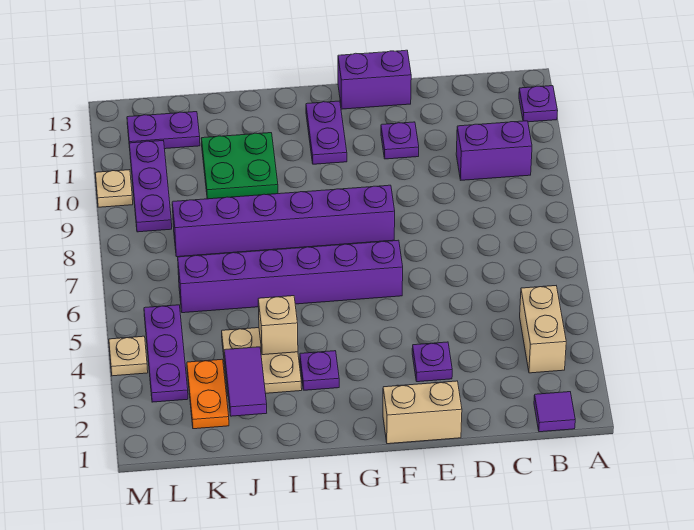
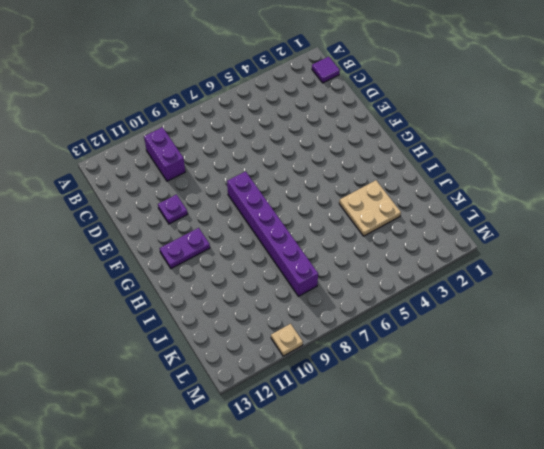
none -> purple plate A12 level 1
none -> tan brick B3:B4 level 1
none -> tan brick E1:F1 level 1

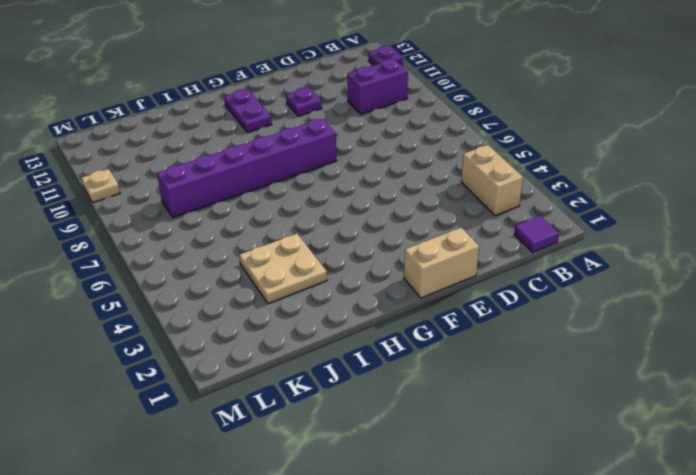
none -> purple plate E3 level 1
none -> purple brick E13:F13 level 1
none -> purple brick F6:K6 level 1

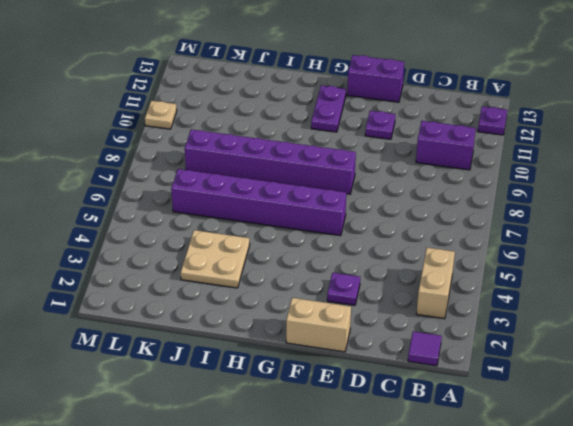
none -> purple plate H3 level 1
none -> green plate I10:J11 level 1
none -> orange plate K2:K3 level 1

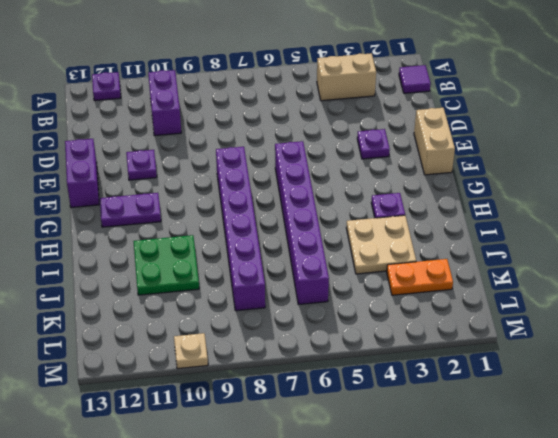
none -> purple plate K12:L12 level 1
none -> purple plate L3:L5 level 1
none -> purple plate L9:L11 level 1

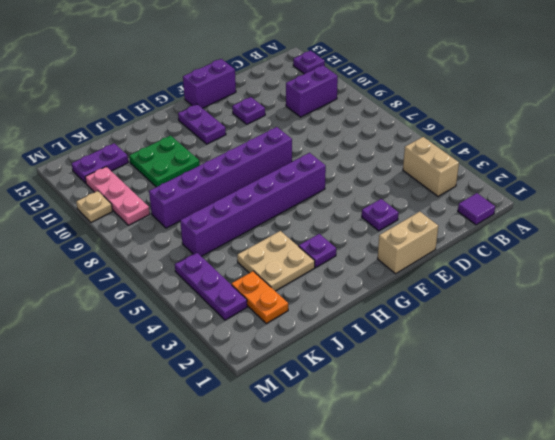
pink plate L9:L11 level 1 -> purple plate L9:L11 level 1
none -> tan plate M4 level 1
none -> tan brick I4 level 2
none -> purple tile J2:J3 level 2

